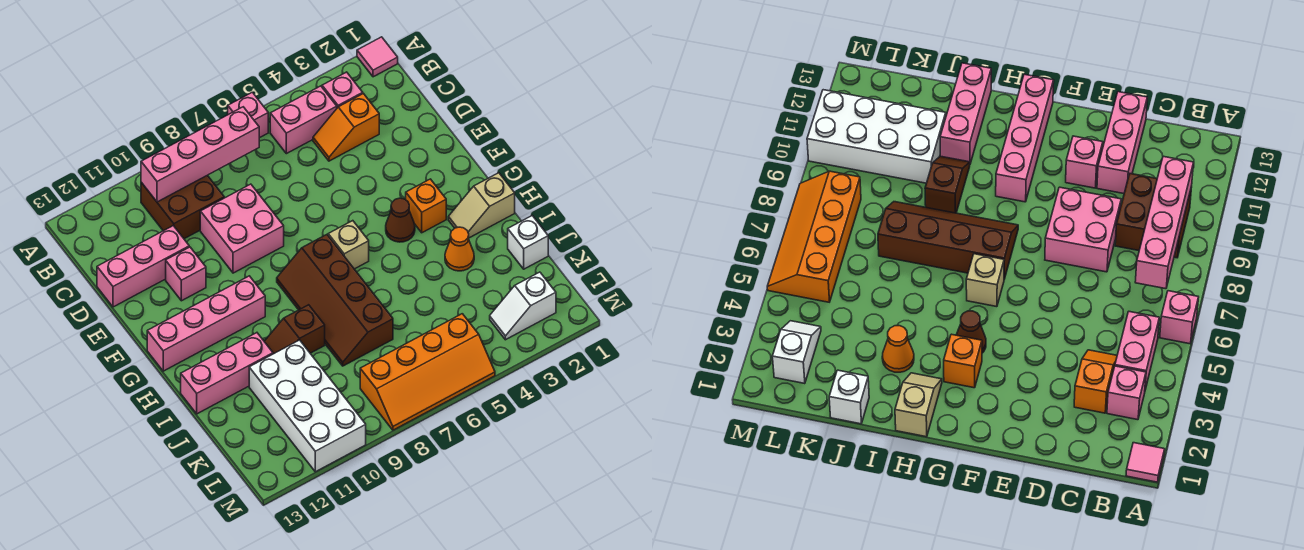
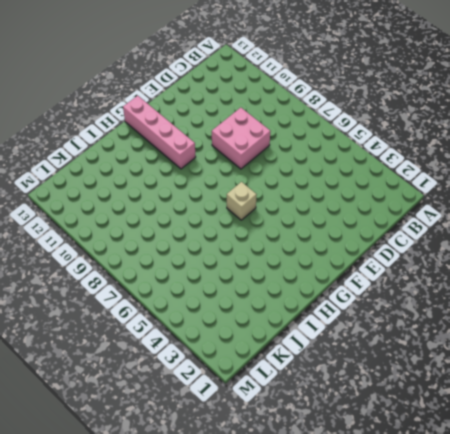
none -> pink tile A1 level 1
none -> pink brick A6 level 1
none -> pink brick B3 level 1

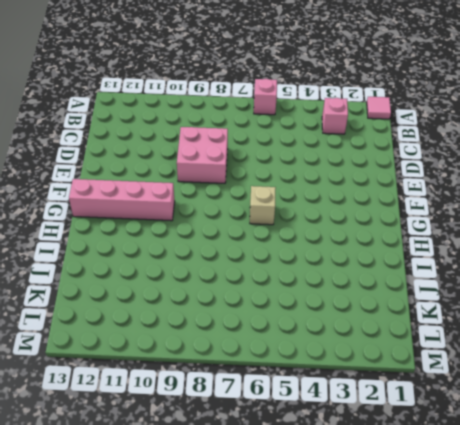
none -> pink brick B4:B5 level 1
none -> brown brick B9:C10 level 1
none -> orange slope C3:C4 level 1 top 3

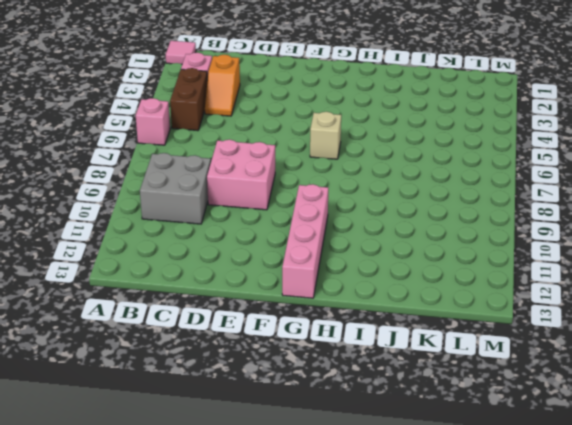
brown brick B4:B5 level 1 -> pink brick B4:B5 level 1
grey brick B9:C10 level 1 -> brown brick B9:C10 level 1
none -> pink brick D11:D13 level 1
none -> pink brick E11 level 1
none -> orange brick G3 level 1

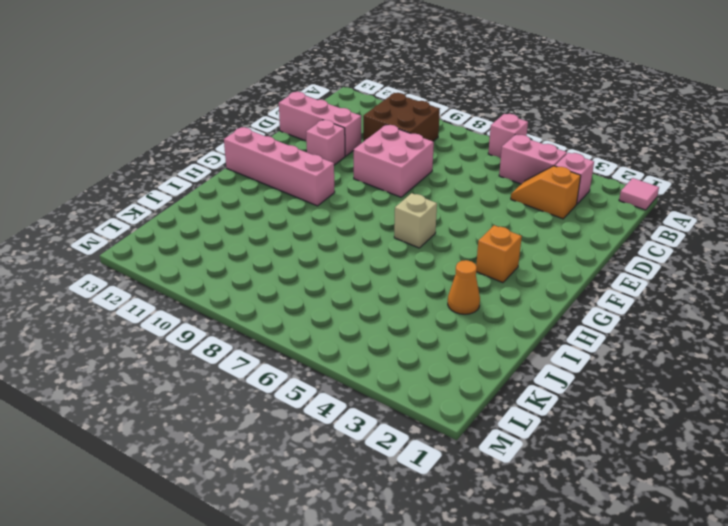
none -> brown cone G4 level 1
none -> brown slope G7:J8 level 1 top 7
none -> tan slope H1:H2 level 1 top 1

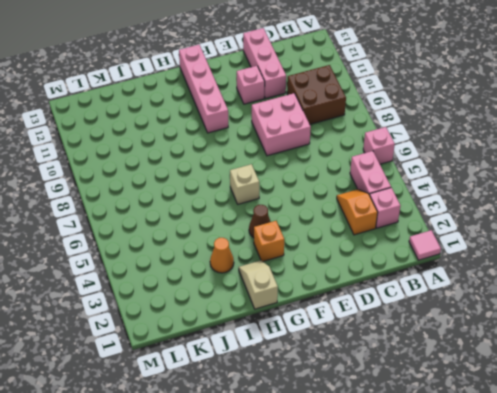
none -> brown slope G7:J8 level 1 top 7
none -> brown slope I9:I10 level 1 top 9
none -> pink brick I11:I13 level 1

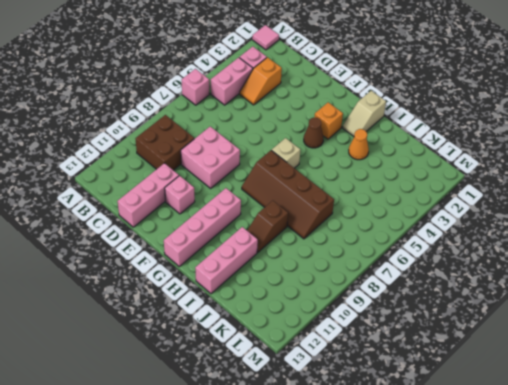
none -> white brick J1 level 1
none -> white brick J10:M11 level 1
none -> white slope L2:L3 level 1 top 2

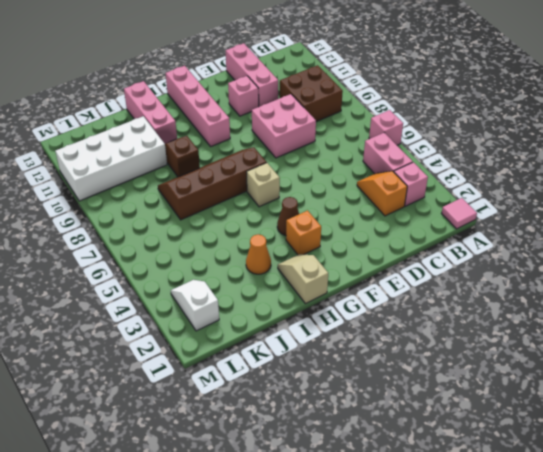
none -> white brick J1 level 1
none -> orange slope L5:M8 level 1 top L
none -> pink brick B7:B10 level 2

